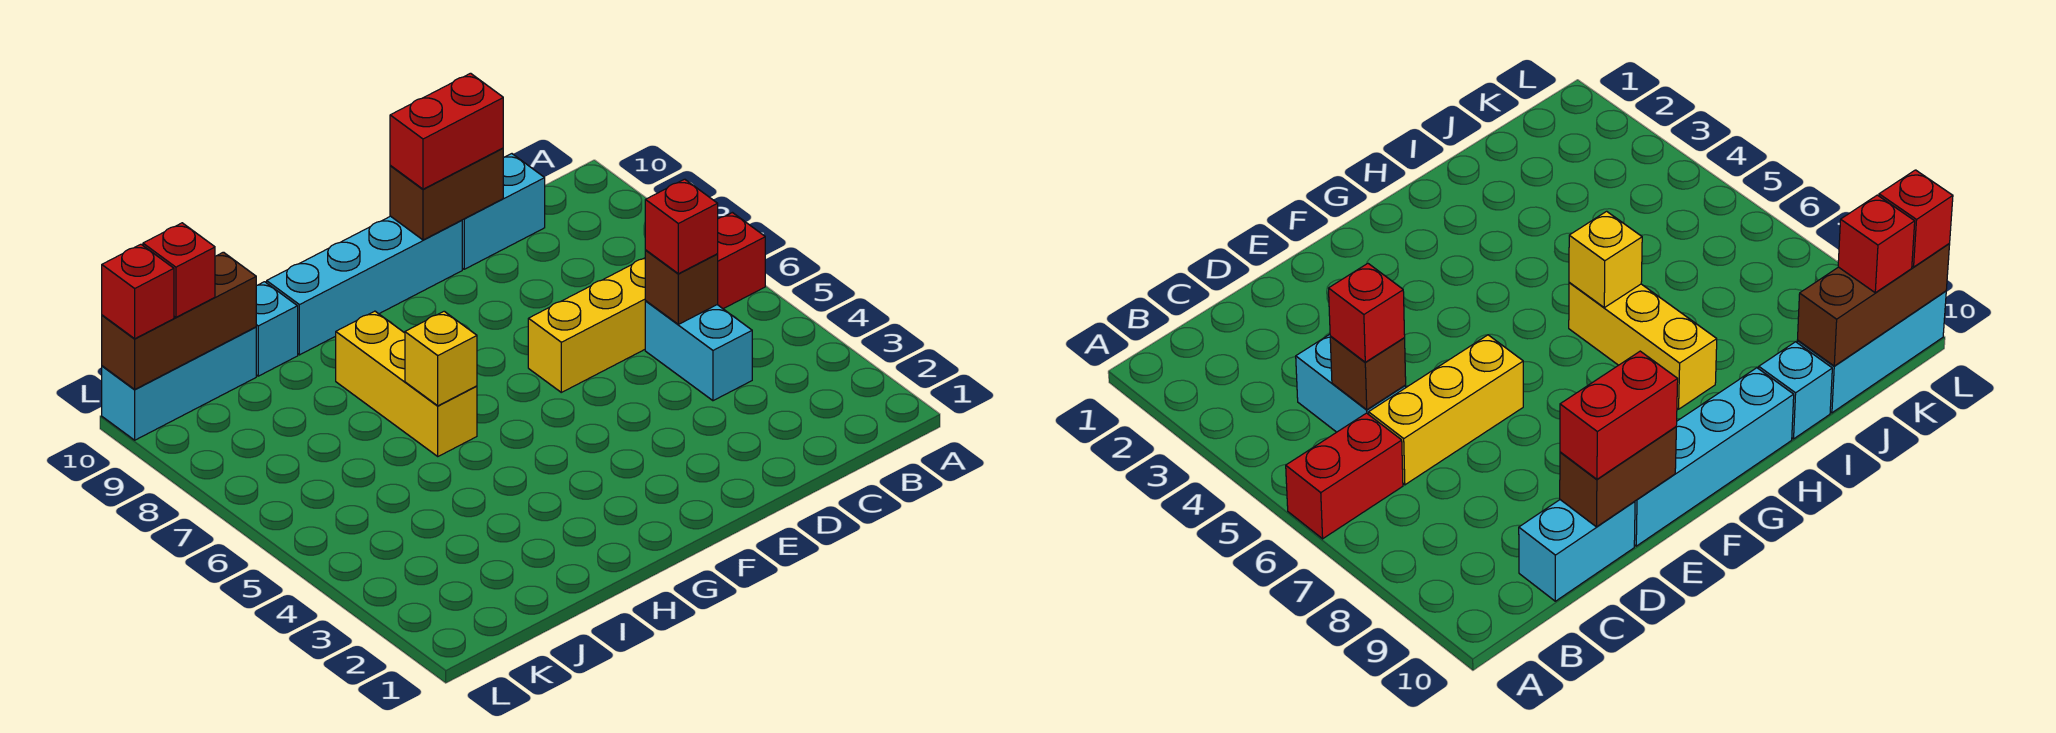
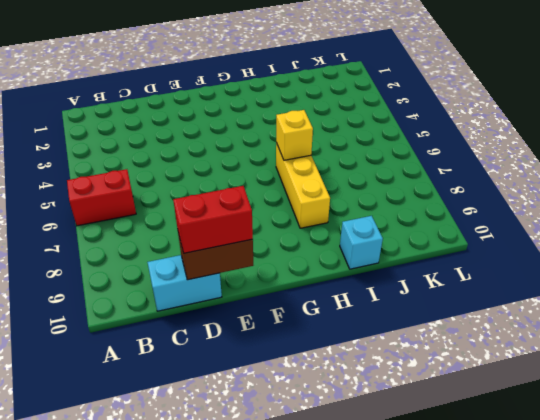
none -> cyan brick C4:C5 level 1
none -> yellow brick C6:E6 level 1
none -> cyan brick E10:H10 level 1

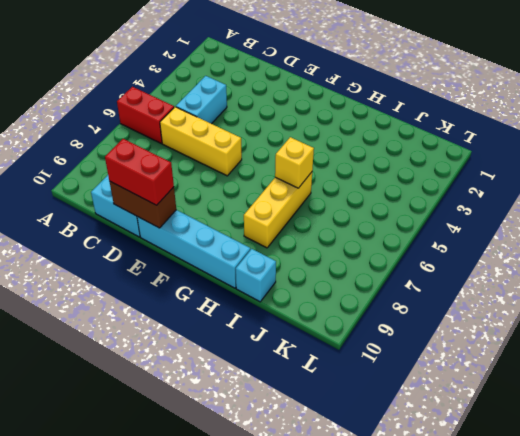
none -> cyan brick J10:L10 level 1
none -> brown brick C5 level 2
none -> brown brick J10:L10 level 2

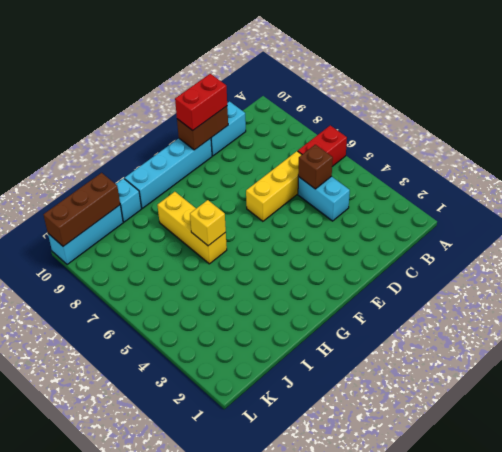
none -> red brick C5 level 3
none -> red brick K10 level 3
none -> red brick L10 level 3

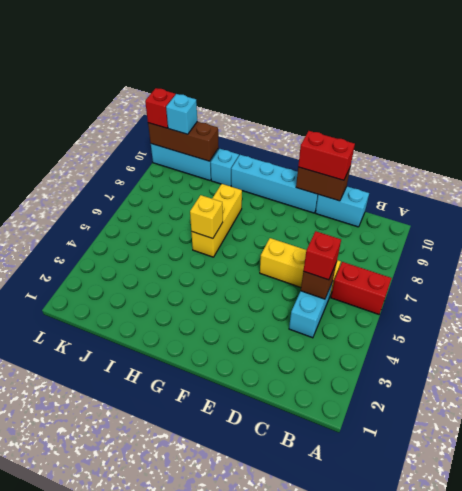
cyan brick K10 level 3 -> red brick K10 level 3

